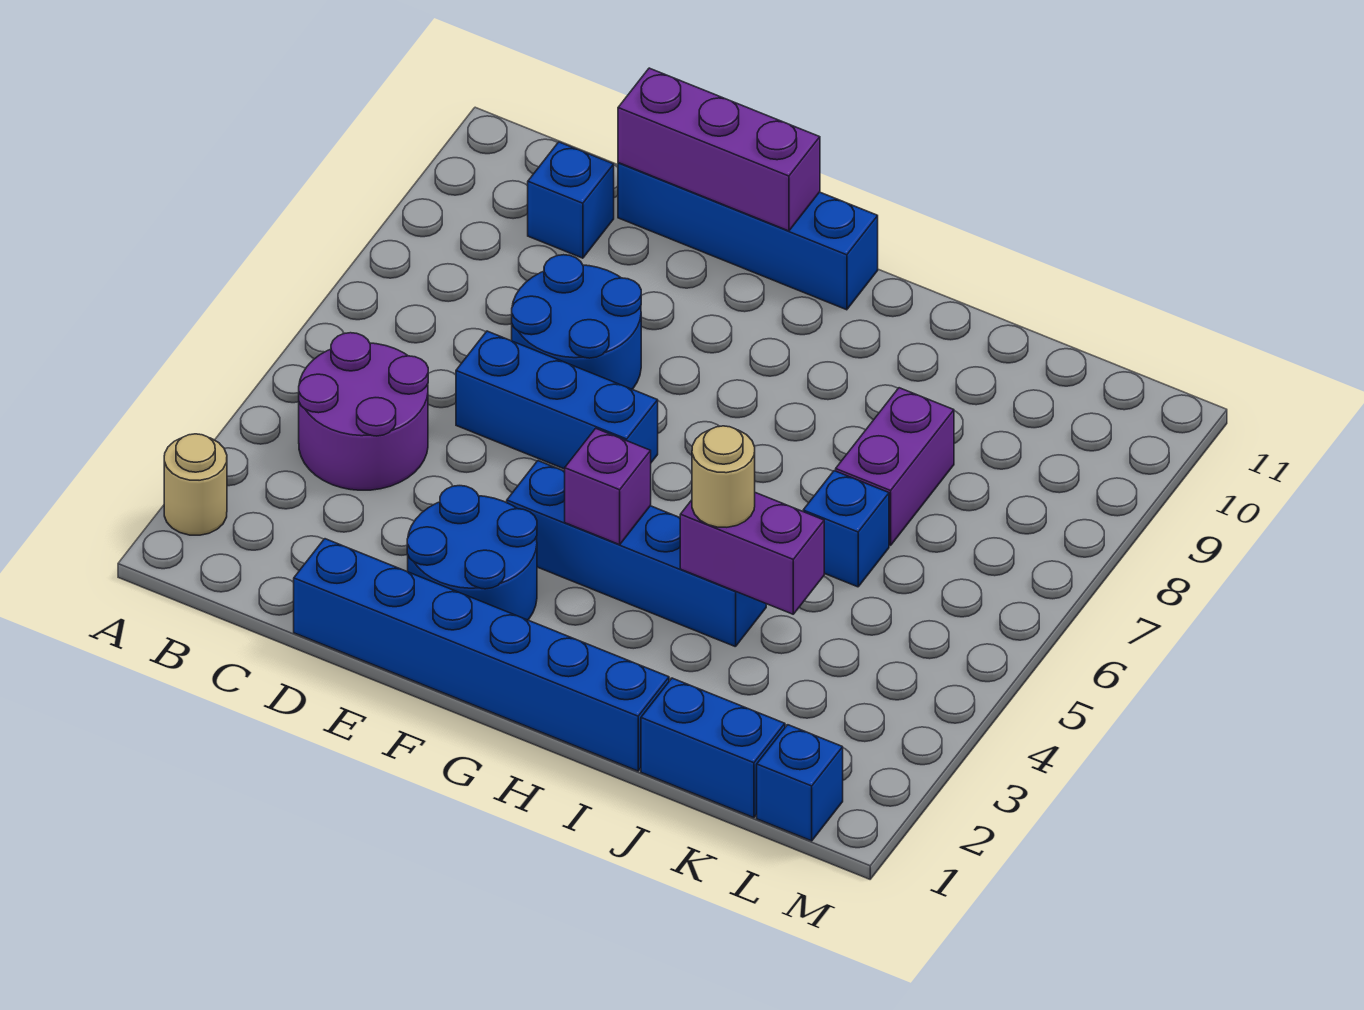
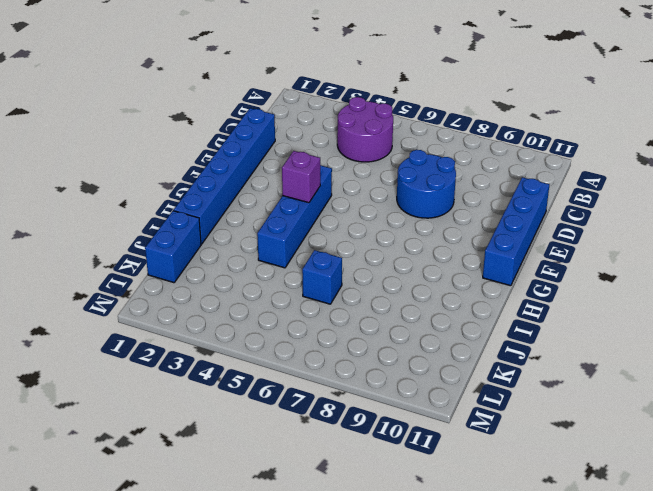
none -> tan round brick A2 level 1
none -> blue brick C10 level 1
none -> blue brick D6:F6 level 1

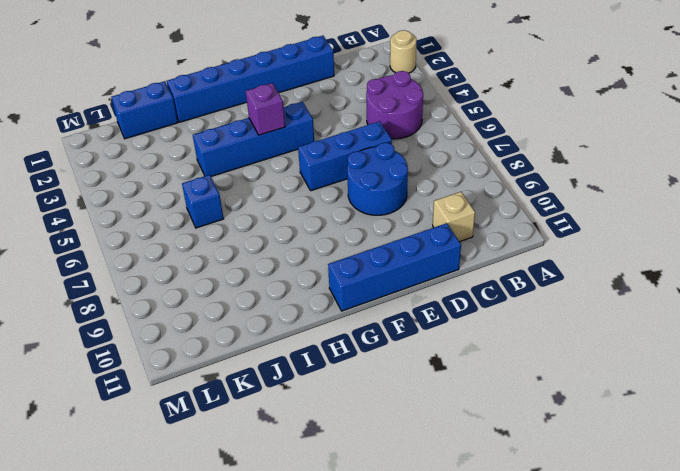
tan brick C10 level 1 -> blue brick C10 level 1
none -> blue round brick E2:F3 level 1
none -> purple brick J7:J8 level 1
none -> blue brick L1 level 1

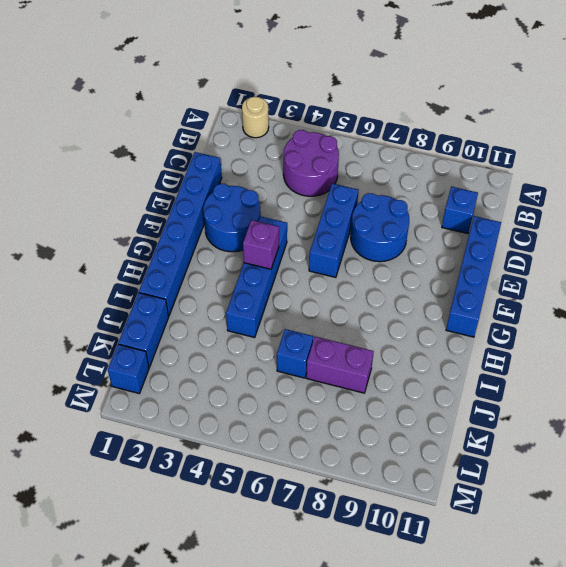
none -> purple brick D11:F11 level 2
none -> purple brick I4:J4 level 2
none -> tan round brick I4 level 3

